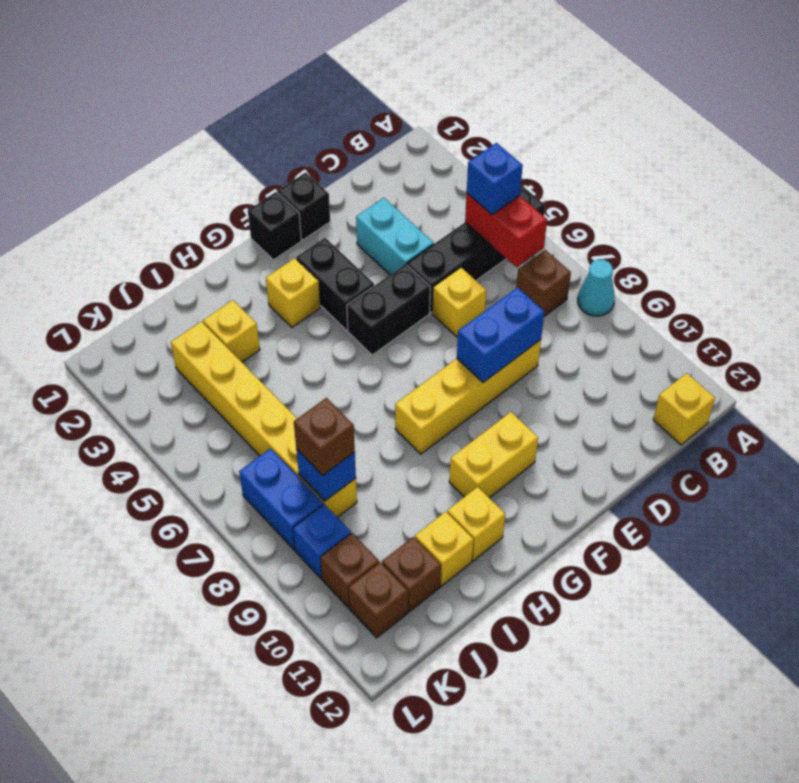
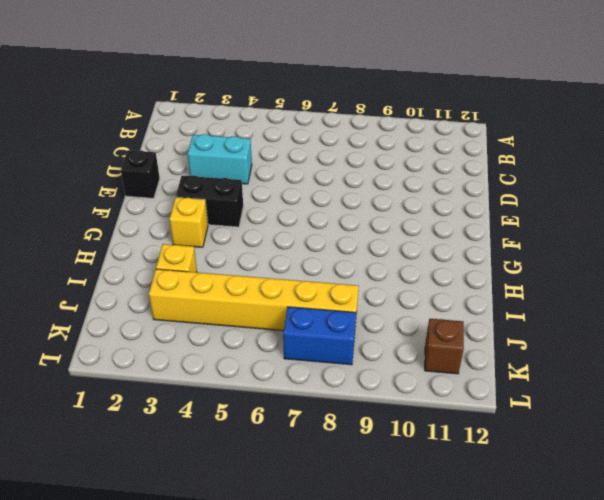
none -> black brick A5:D5 level 1
none -> cyan cone A8 level 1
none -> brown brick B7 level 1

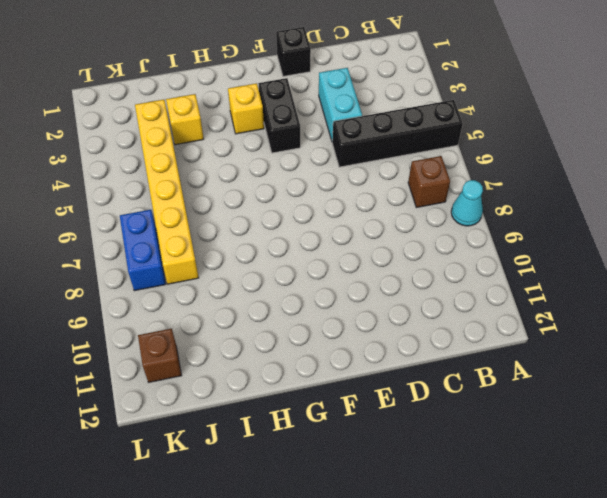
none -> yellow brick B12 level 1
none -> yellow brick D6 level 1
none -> yellow brick D8:G8 level 1

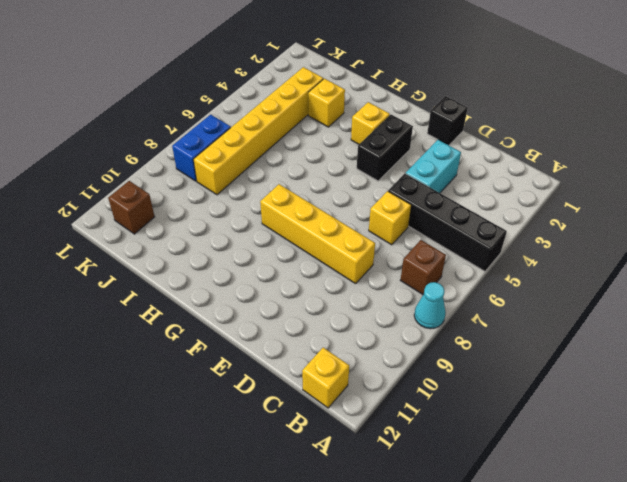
none -> black brick E5:F5 level 1
none -> black brick F1 level 1
none -> yellow brick F10:G10 level 1

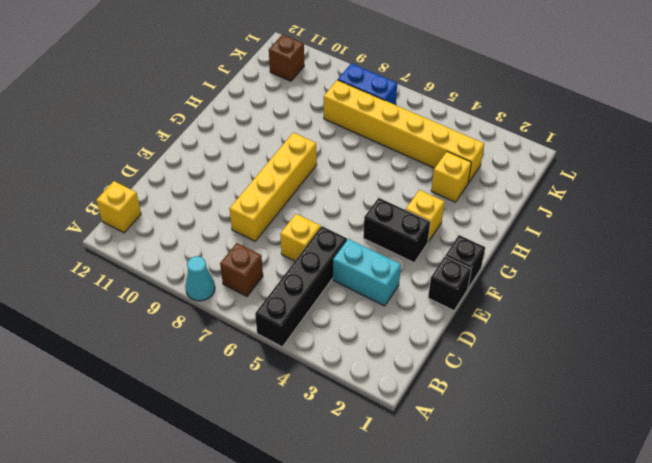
none -> black brick E5:F5 level 1
none -> yellow brick F10:G10 level 1
none -> yellow brick H11 level 1

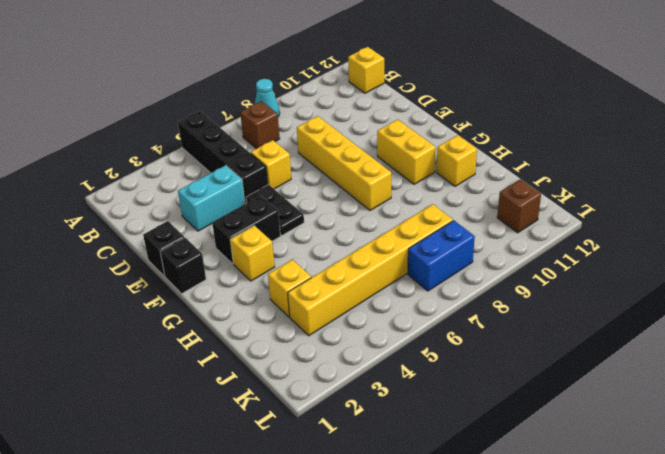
black plate E5:F5 level 1 -> black brick E5:F5 level 1
none -> yellow brick I11 level 1
none -> brown brick J11 level 1
none -> blue brick K9 level 1

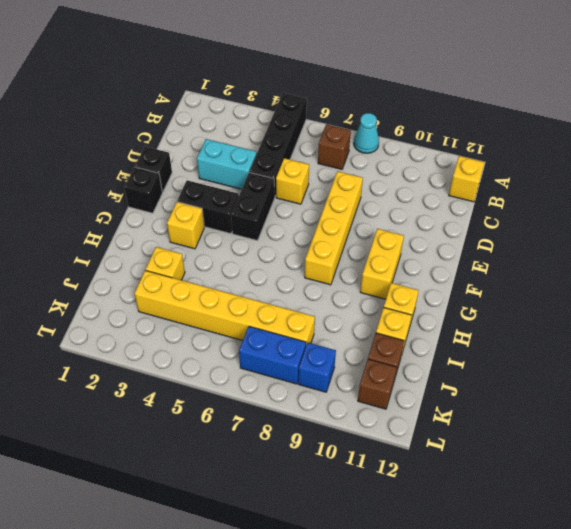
none -> brown brick K10 level 1
none -> red brick B5:B6 level 2
none -> blue brick D8:E8 level 2

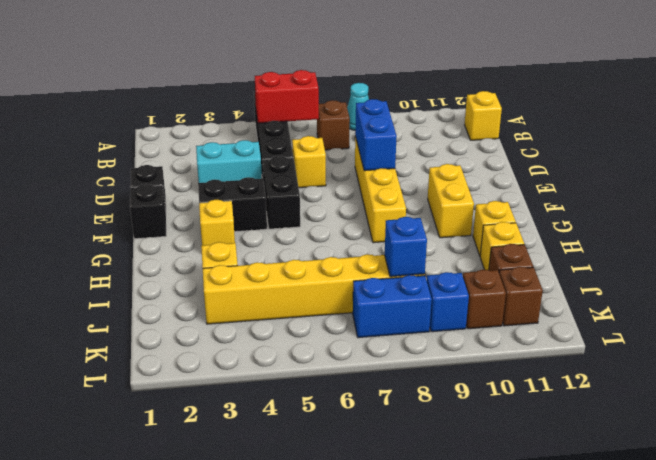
none -> blue brick B5 level 3
none -> brown brick J8 level 3

